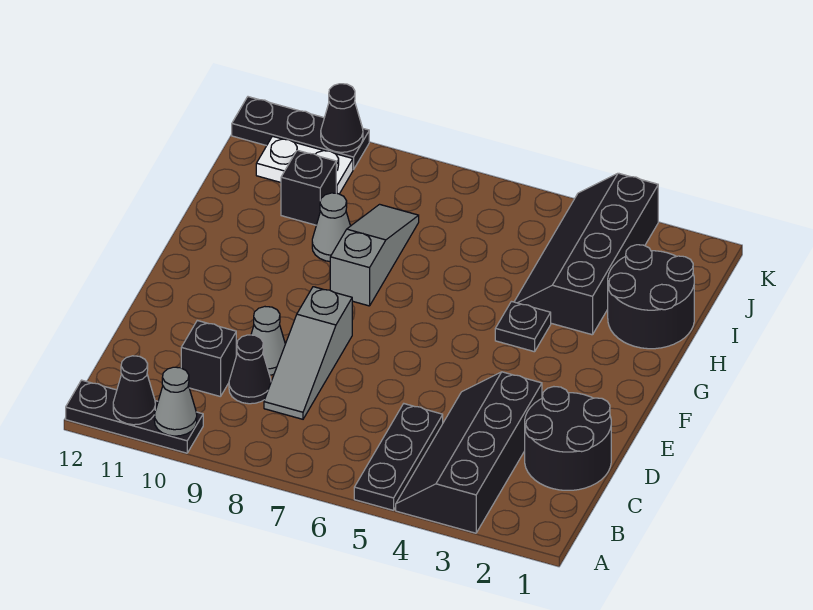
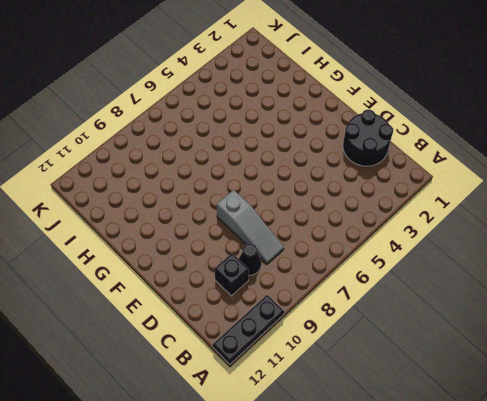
none -> black slope A3:D4 level 1 top 3
none -> black plate A5:C5 level 1
none -> grey cone D9 level 1

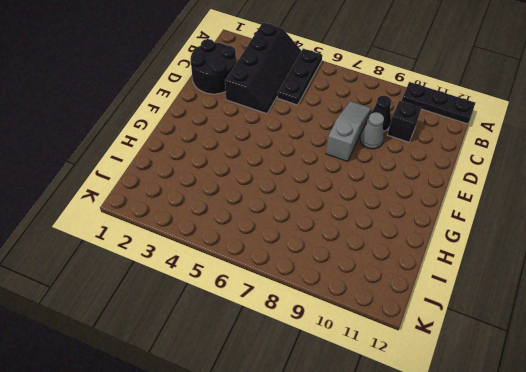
none -> black plate G4 level 1
none -> grey slope G8:I8 level 1 top G
none -> black round brick H1:I2 level 1

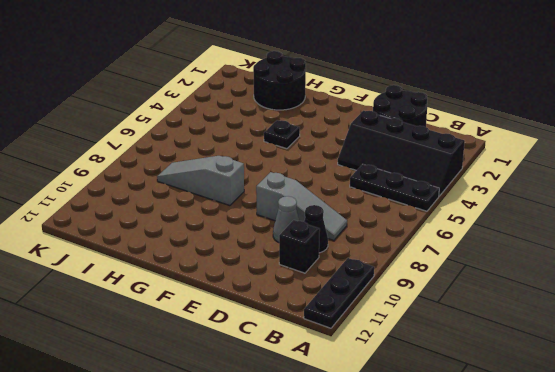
none -> black slope H3:K4 level 1 top 3
none -> grey cone H9 level 1
none -> black brick I10 level 1

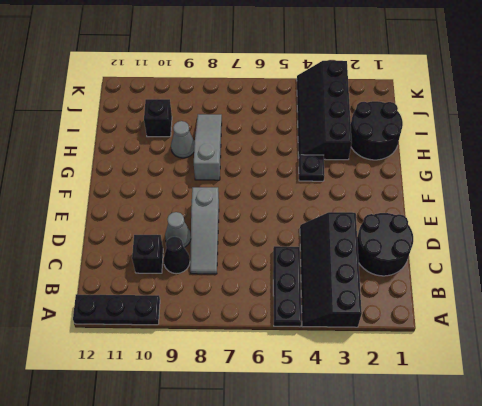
none -> white plate J10:J11 level 1
none -> black plate K10:K12 level 1
none -> grey cone A10 level 2

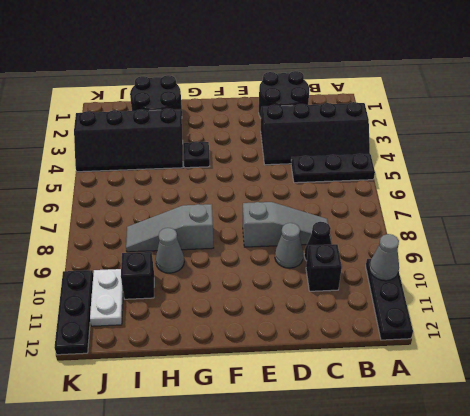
none -> black cone A11 level 2
none -> black cone K10 level 2

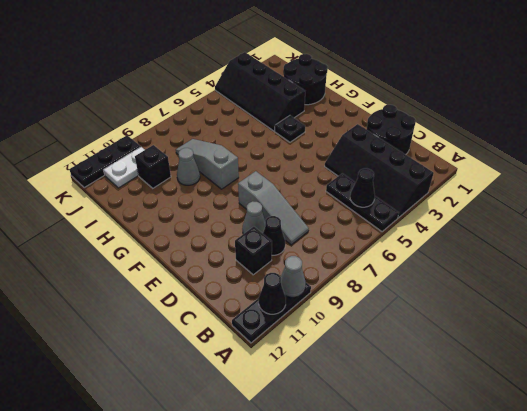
black cone B5 level 2 -> black cone K10 level 2

